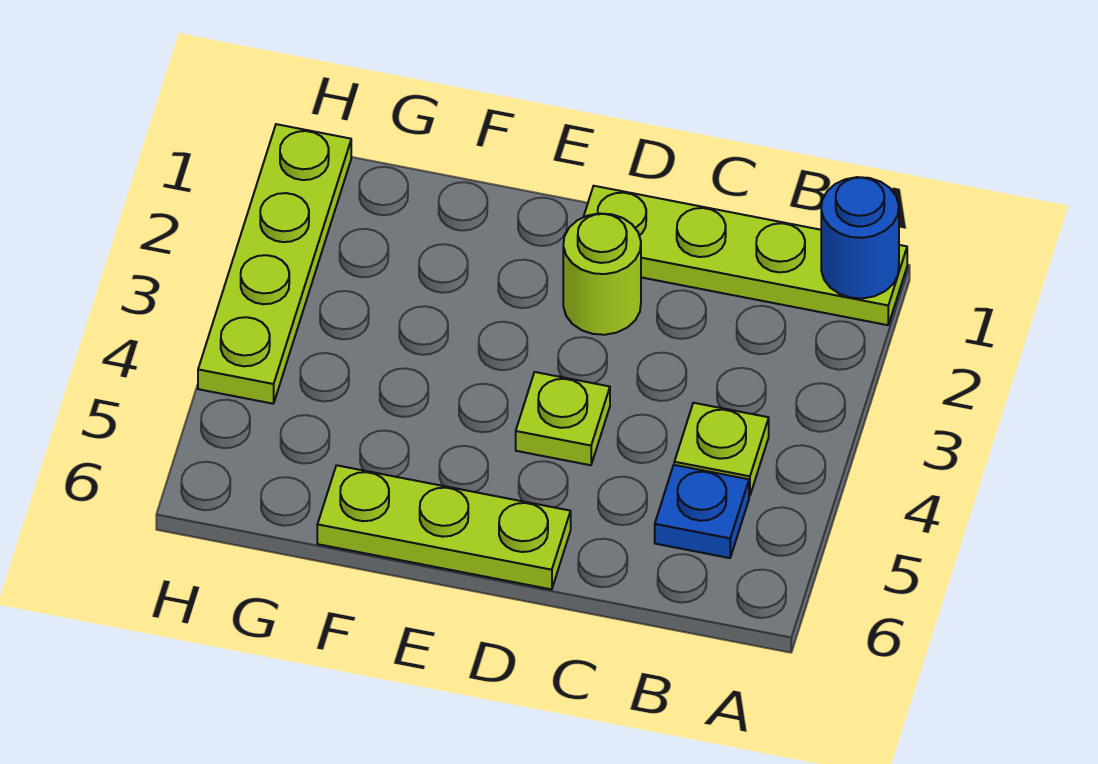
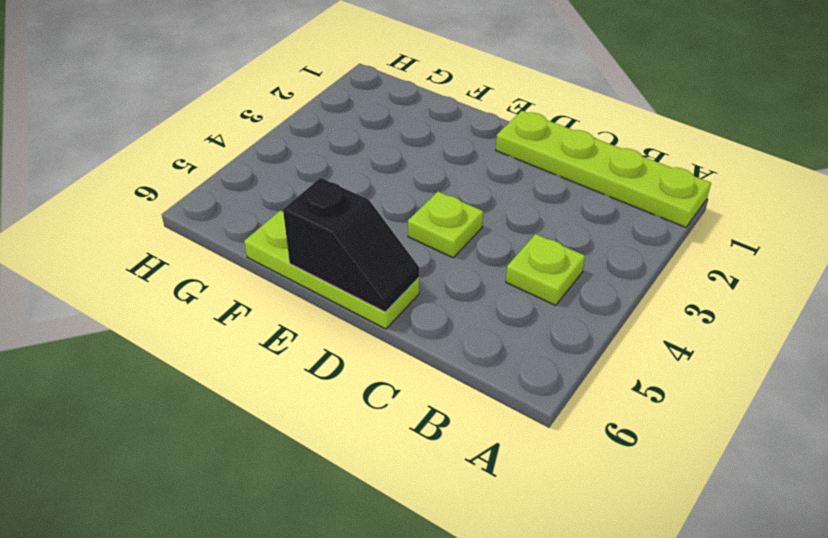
black slope D6:E6 level 2 top E -> none
none -> blue plate B5 level 1
none -> lime round brick D2 level 1

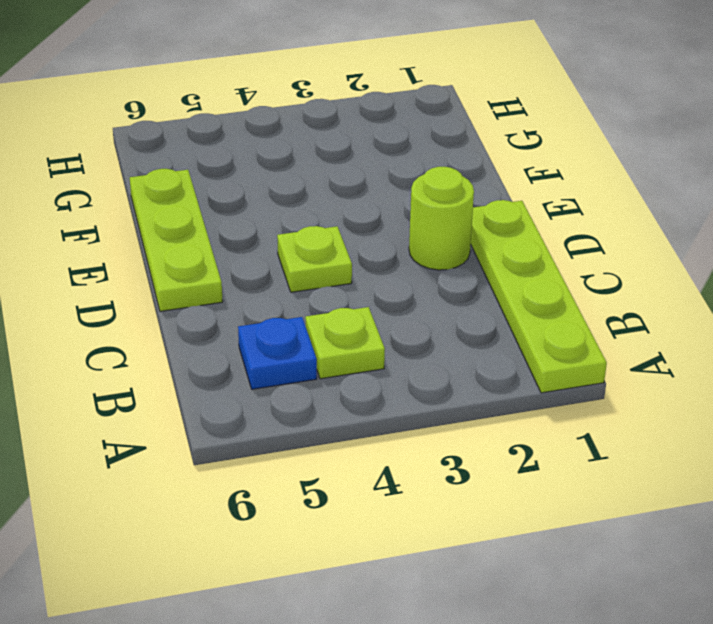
none -> lime plate H1:H4 level 1
none -> blue round brick A1 level 2

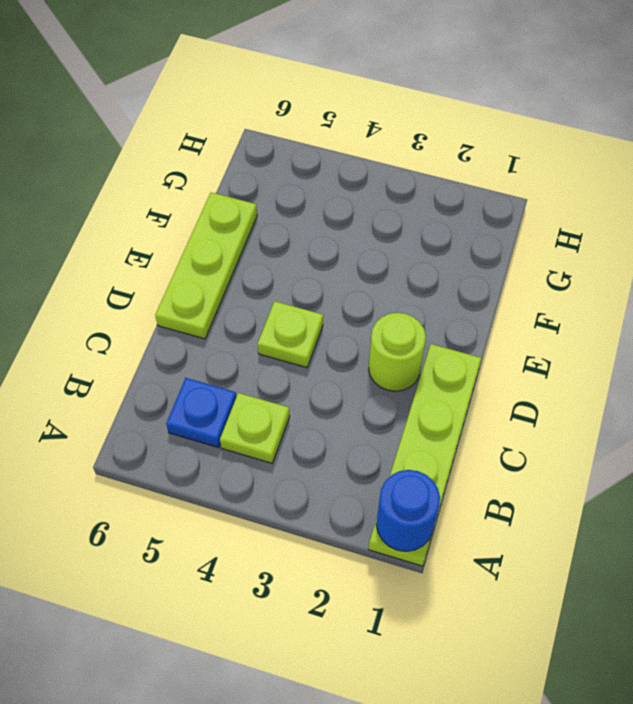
none -> lime plate H1:H4 level 1

